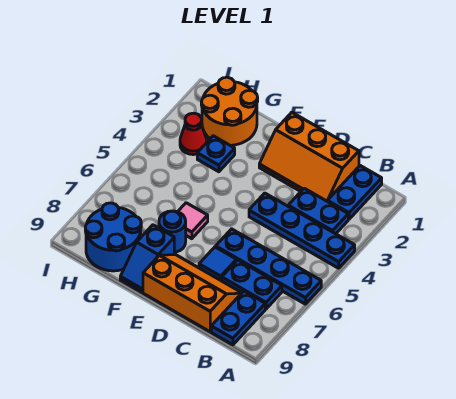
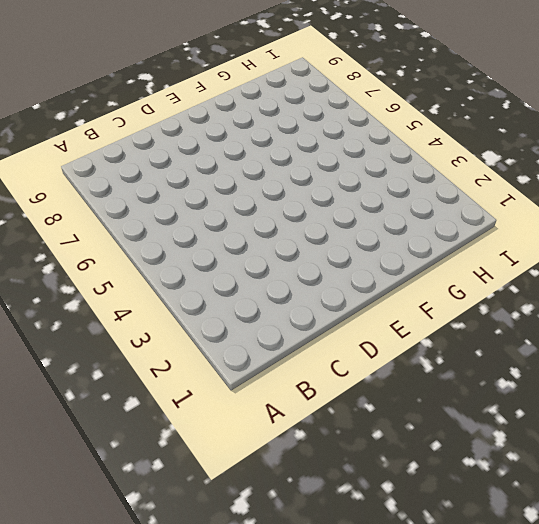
none -> blue plate A4:D4 level 1
none -> blue plate A6:D6 level 1
none -> blue plate B1:B2 level 1

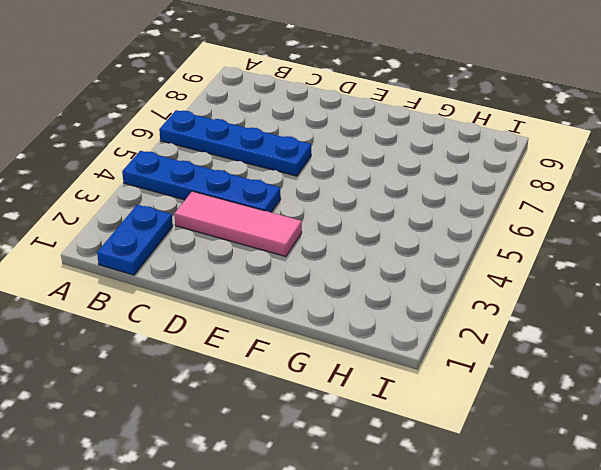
pink tile C3:E3 level 1 -> blue plate B3:C3 level 1
none -> blue plate B7:C7 level 1
none -> blue plate B8:B9 level 1
none -> orange slope C1:E2 level 1 top 1

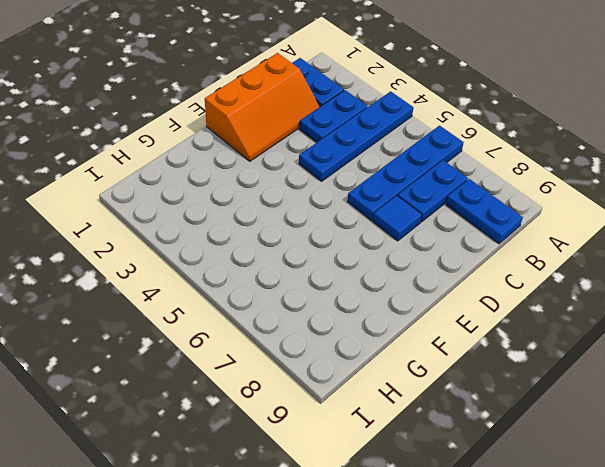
none -> orange slope C8:E9 level 1 top 9
none -> pink tile F6 level 1
none -> blue round brick F7 level 1

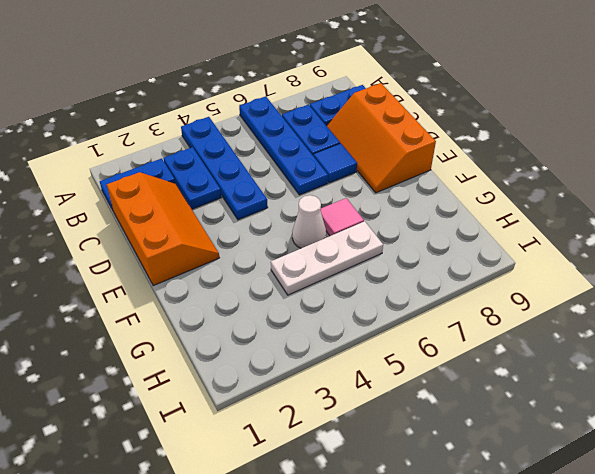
white cone F5 level 1 -> none
white plate G4:G6 level 1 -> none
none -> blue round brick F7 level 1
none -> blue slope F8:F9 level 1 top 8
none -> orange round brick G1:H2 level 1

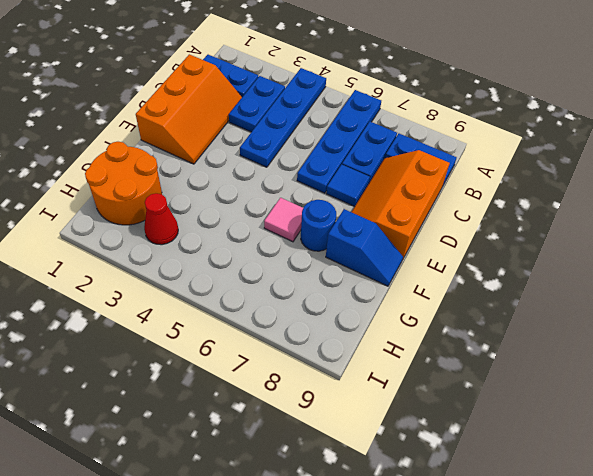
none -> blue plate G3 level 1
none -> blue round brick G8:H9 level 1

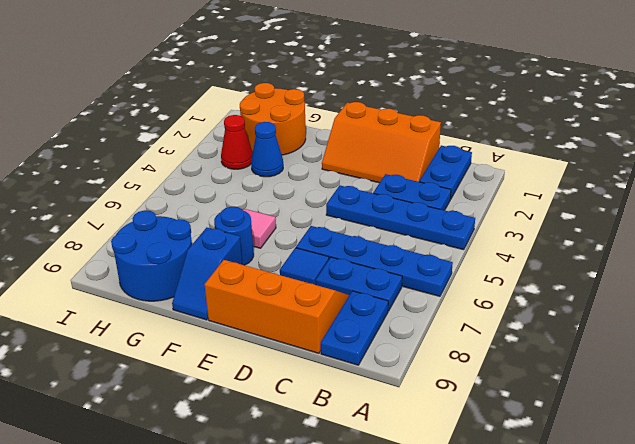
blue cone G3 level 1 -> blue plate G3 level 1

